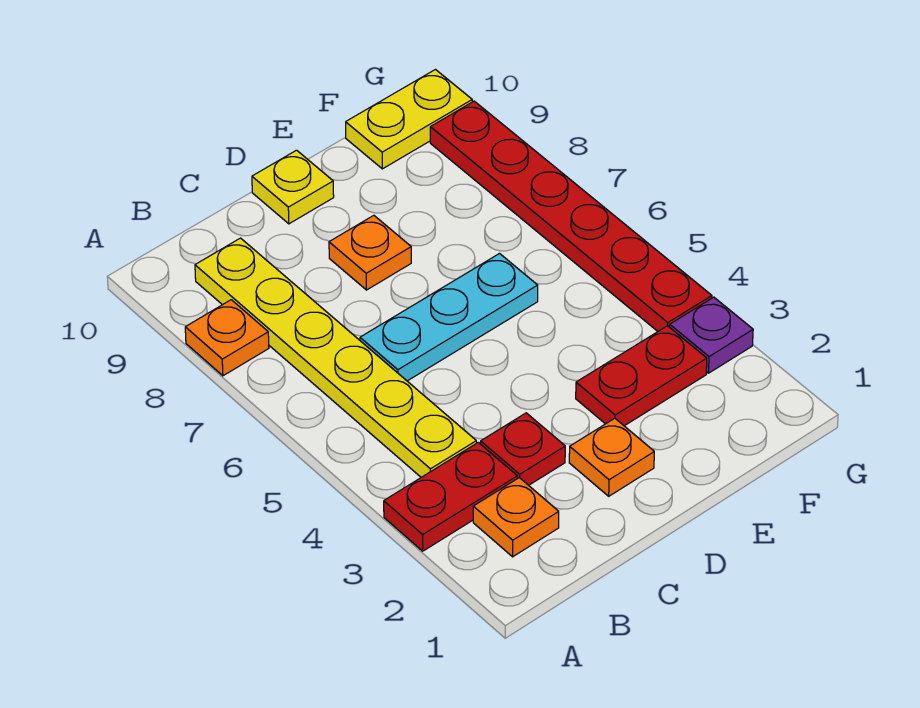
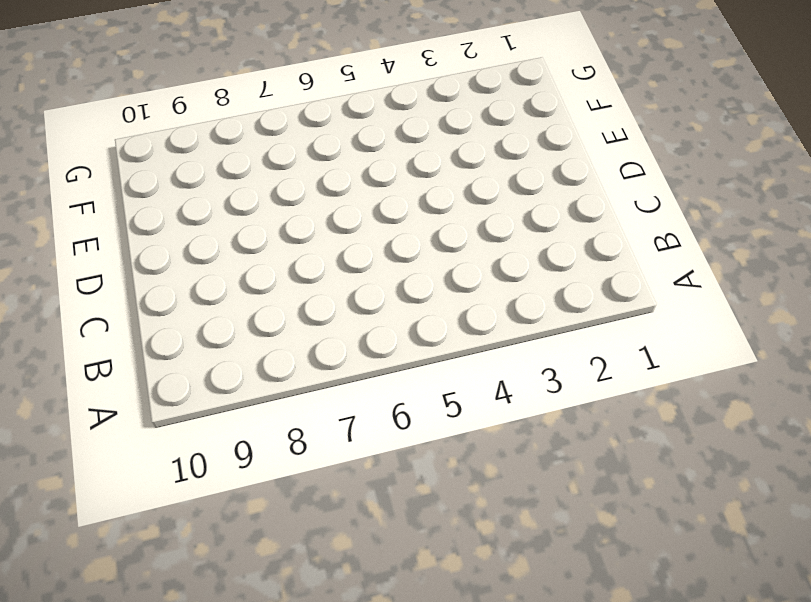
none -> red plate A3:B3 level 1
none -> orange plate A8 level 1
none -> orange plate B2 level 1

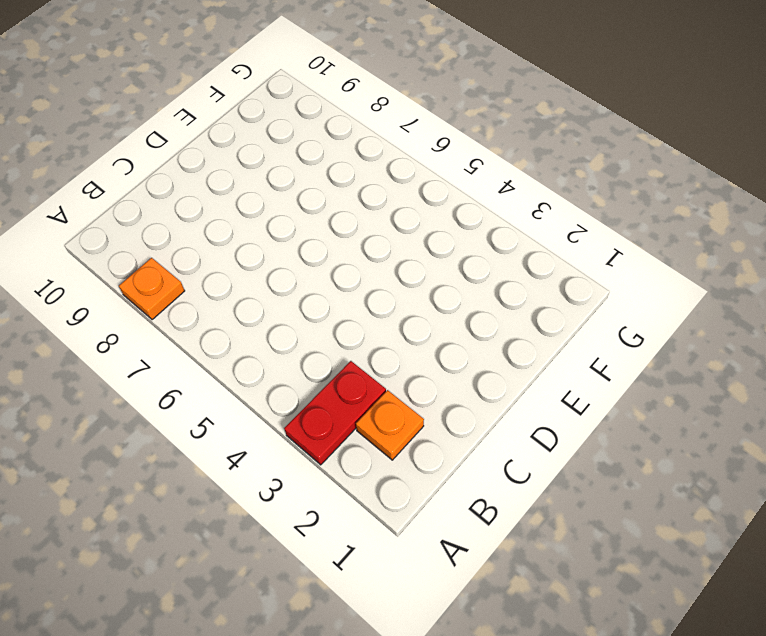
none -> yellow plate B4:B9 level 1
none -> red plate C3 level 1
none -> cyan plate C6:E6 level 1

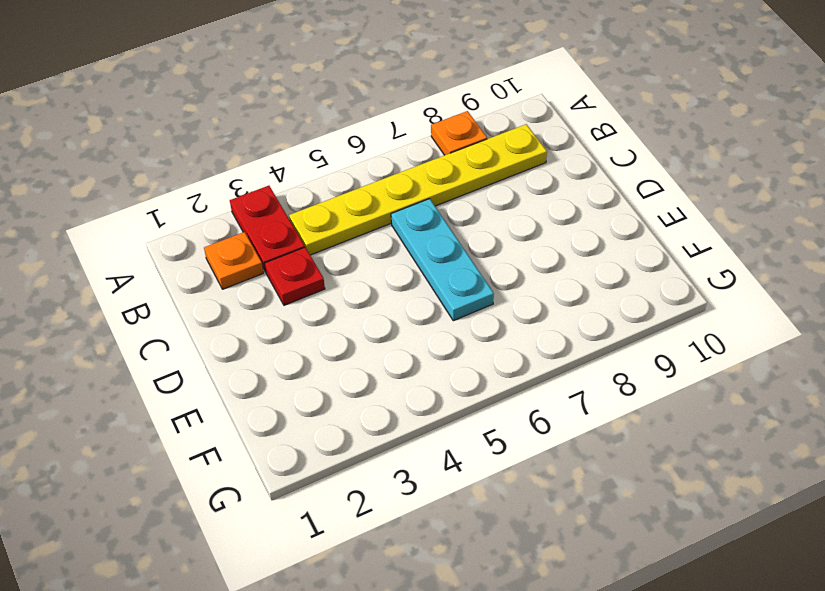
none -> orange plate D2 level 1
none -> orange plate D8 level 1
none -> yellow plate D10 level 1

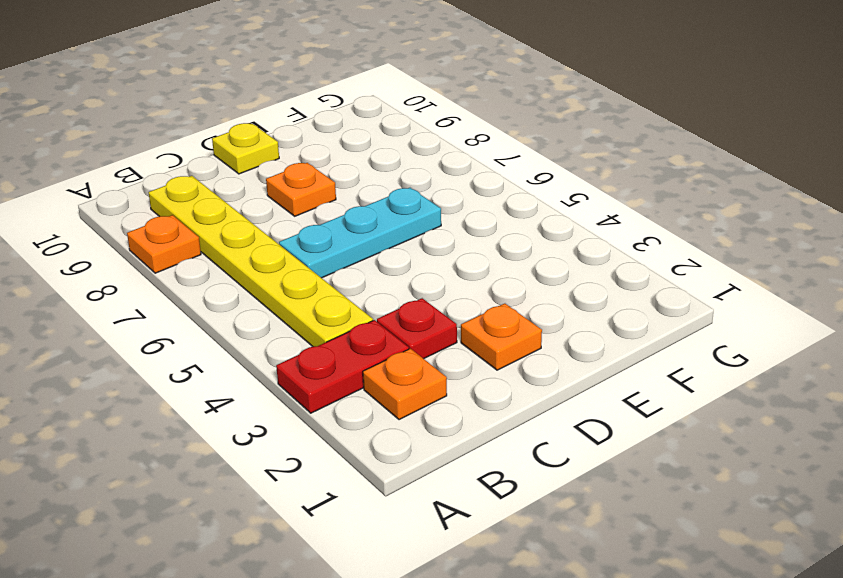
none -> red plate E3:F3 level 1
none -> yellow plate F10:G10 level 1
none -> purple plate G3 level 1

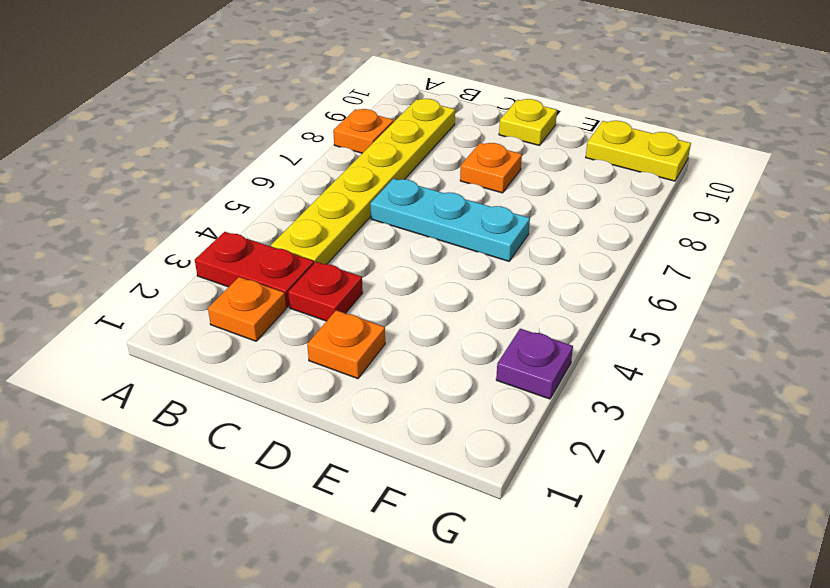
none -> red plate E3:F3 level 1
none -> red plate G4:G9 level 1

